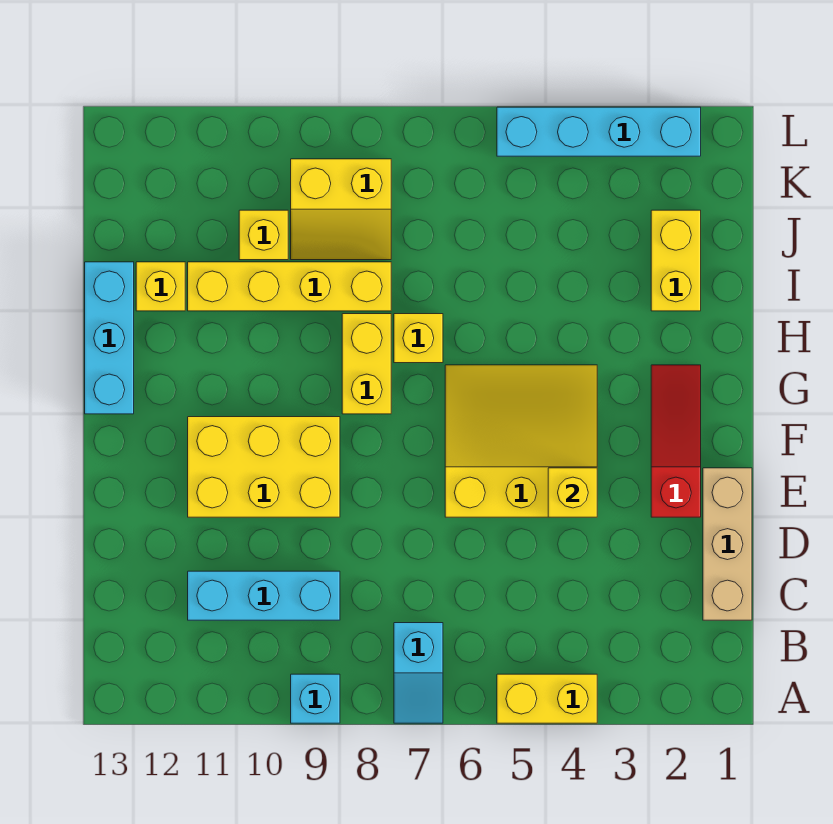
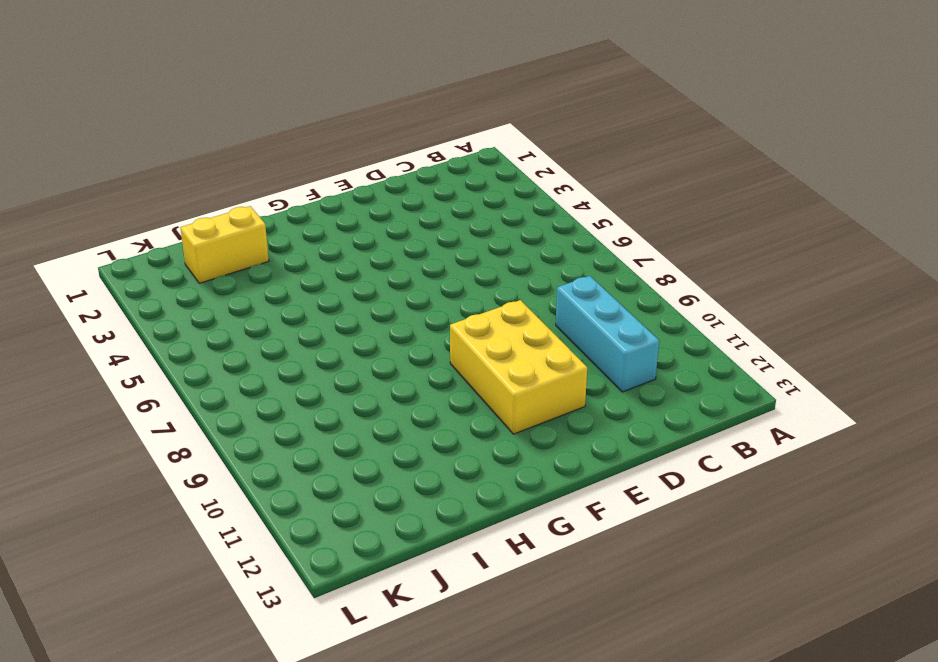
none -> yellow brick A4:A5 level 1
none -> cyan slope A7:B7 level 1 top B
none -> cyan brick A9 level 1

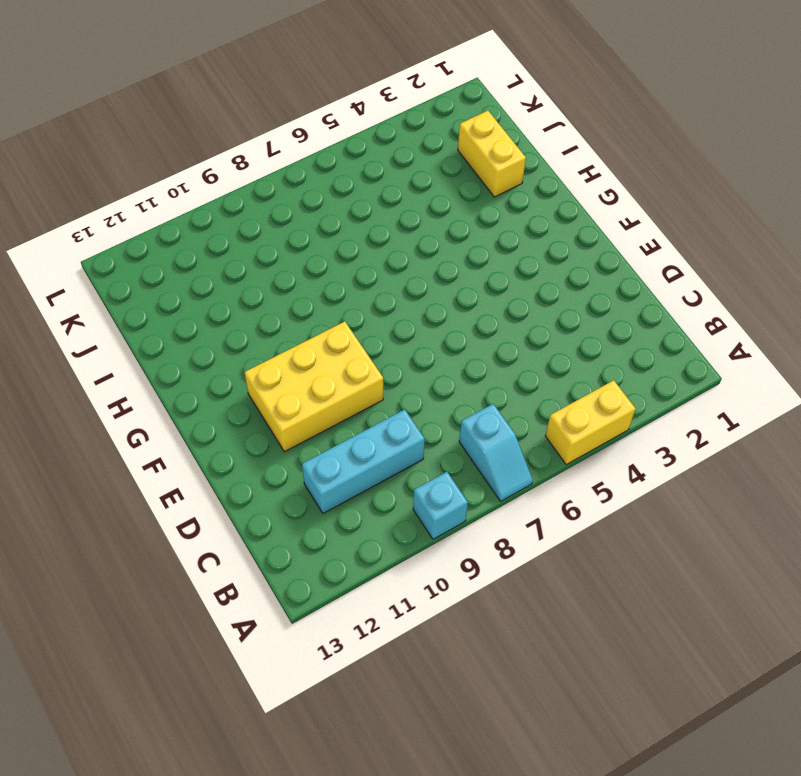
none -> tan brick C1:E1 level 1
none -> red slope E2:G2 level 1 top E
none -> yellow slope E4:G6 level 1 top E

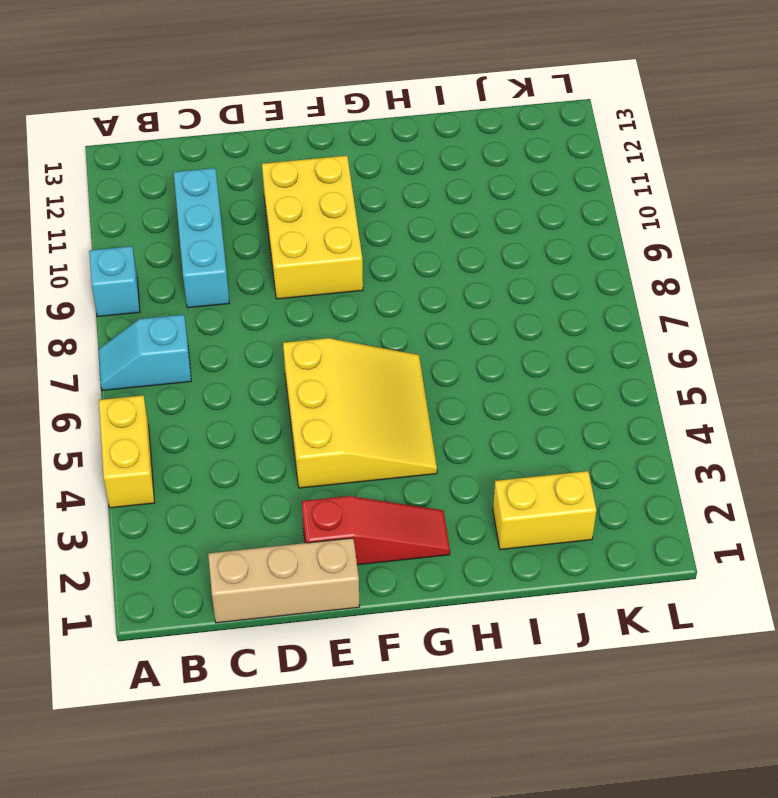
none -> yellow brick G8:H8 level 1
none -> cyan brick G13:I13 level 1
none -> yellow brick H7 level 1

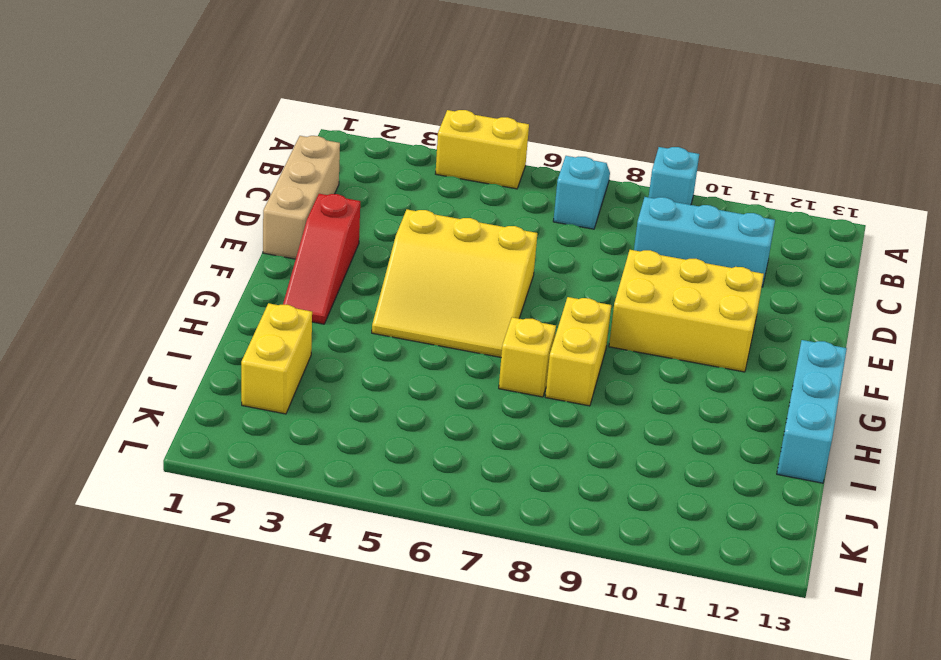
none -> yellow brick I8:I11 level 1
none -> yellow brick I12 level 1
none -> yellow slope J8:K9 level 1 top K

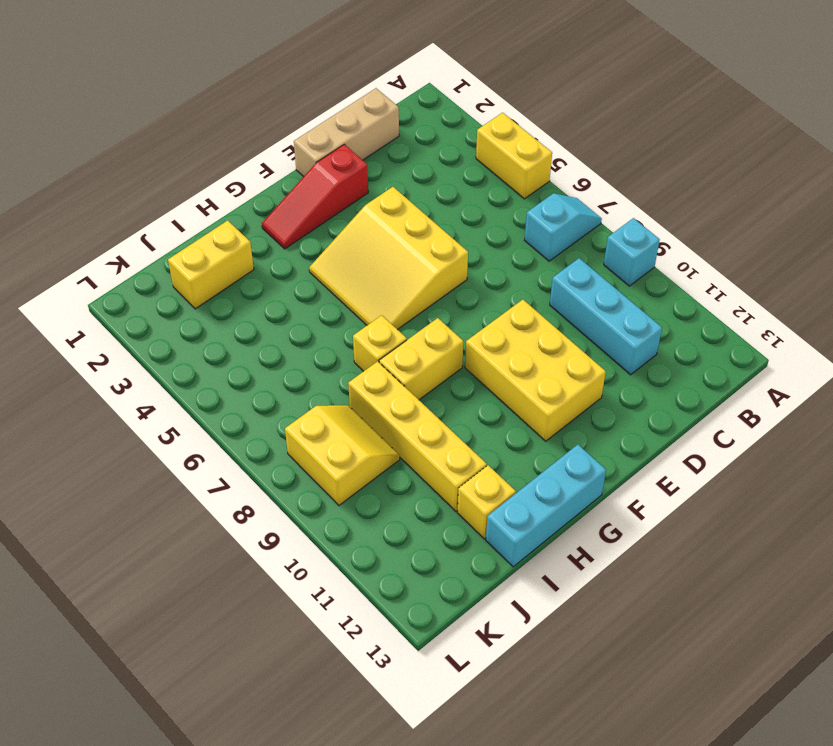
none -> yellow brick J10 level 1
none -> cyan brick L2:L5 level 1
none -> yellow brick E4 level 2

